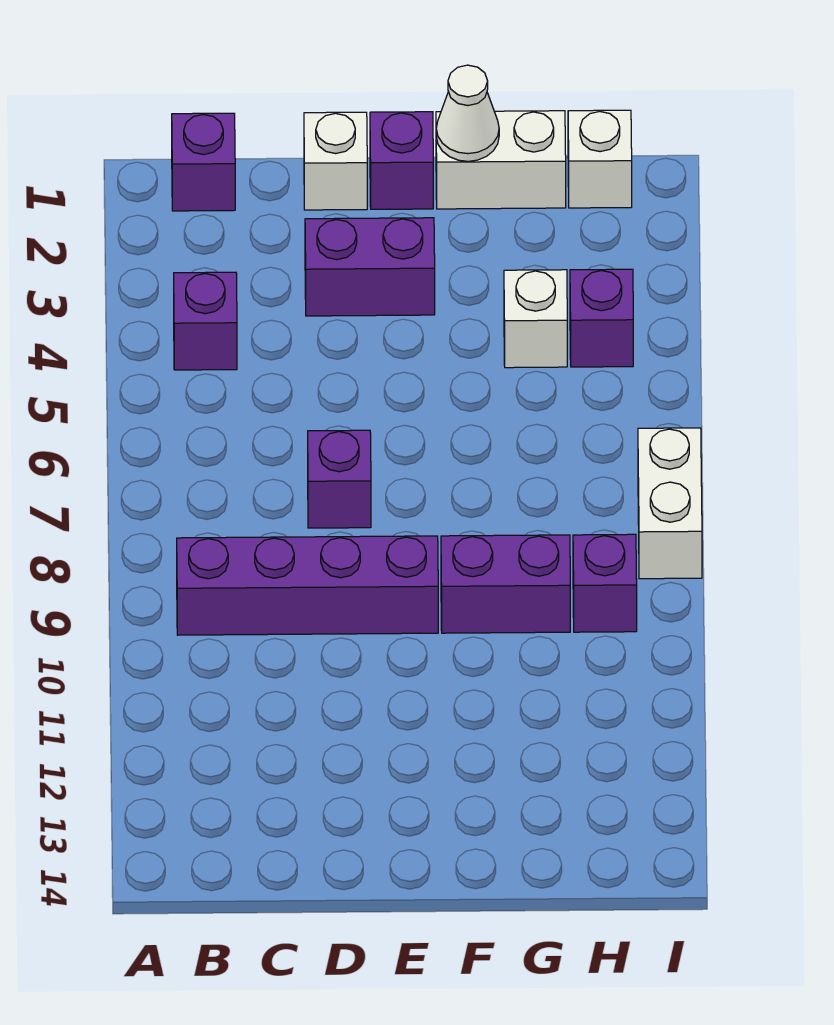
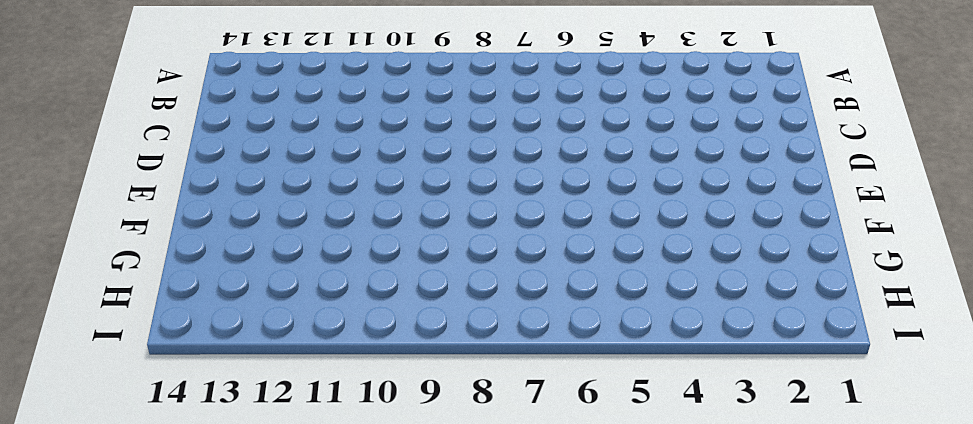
none -> purple brick B1 level 1
none -> purple brick B4 level 1
none -> purple brick B9:E9 level 1

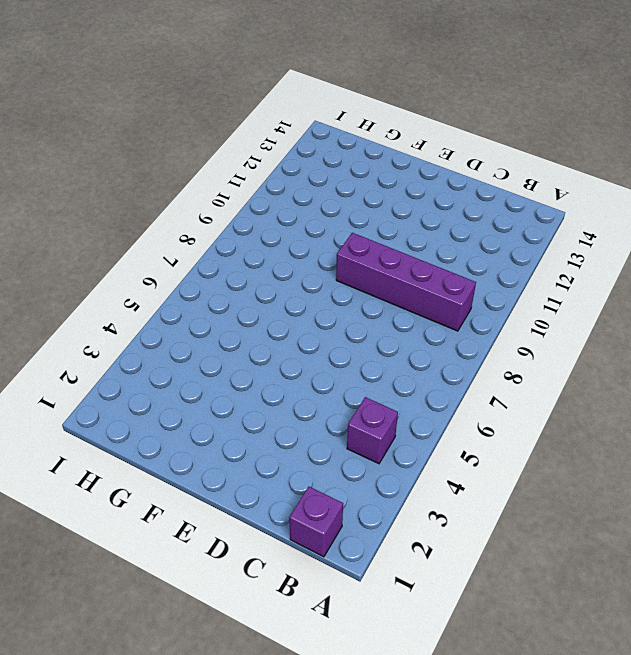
none -> white brick D1 level 1
none -> purple brick D3:E3 level 1
none -> purple brick D7 level 1

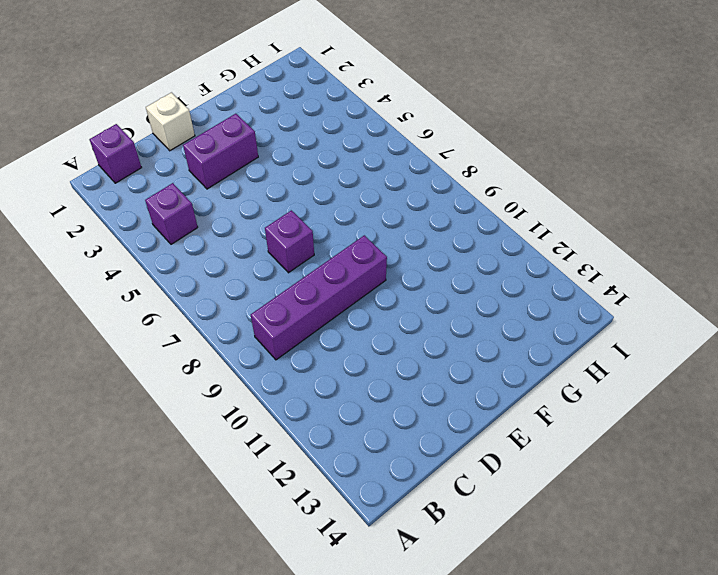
none -> purple brick E1 level 1
none -> white brick F1:G1 level 1
none -> purple brick F9:G9 level 1

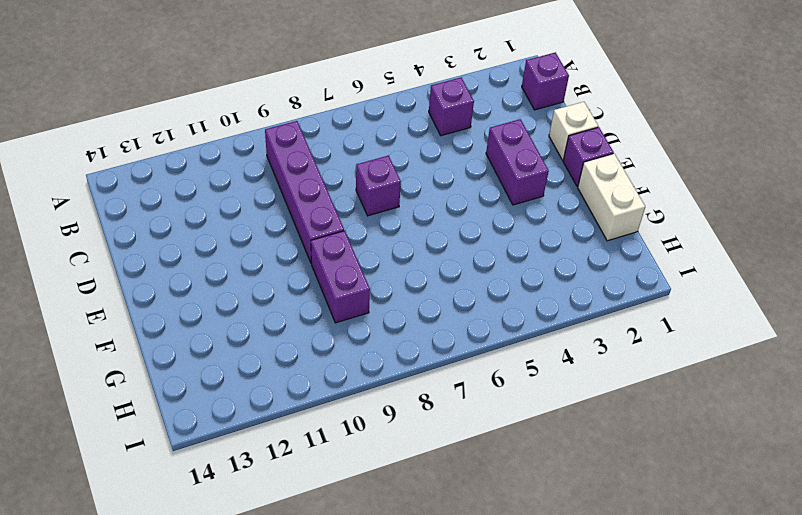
none -> white brick G4 level 1
none -> white brick H1 level 1
none -> purple brick H4 level 1

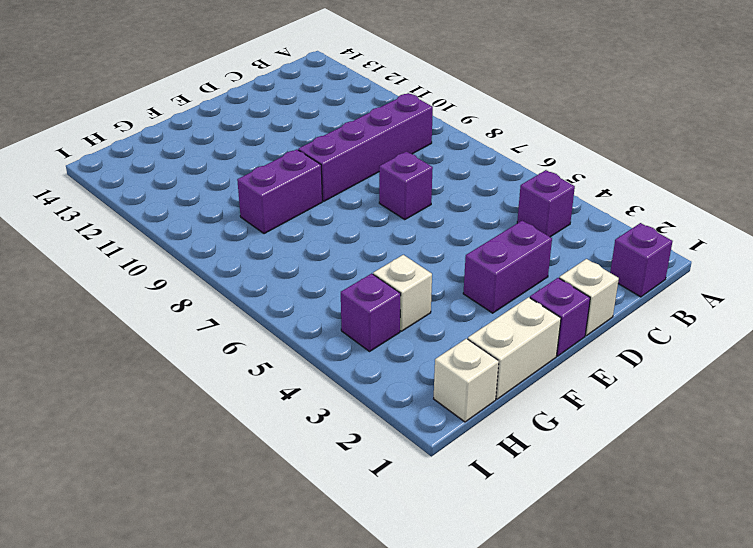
none -> purple brick H9 level 1
none -> white brick I7:I8 level 1
none -> white cone F1 level 2

